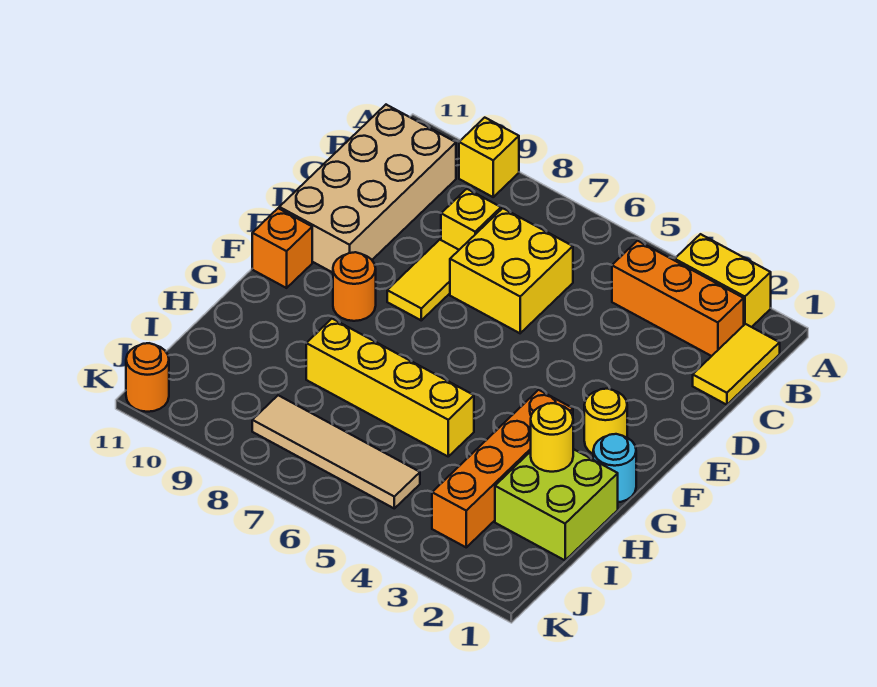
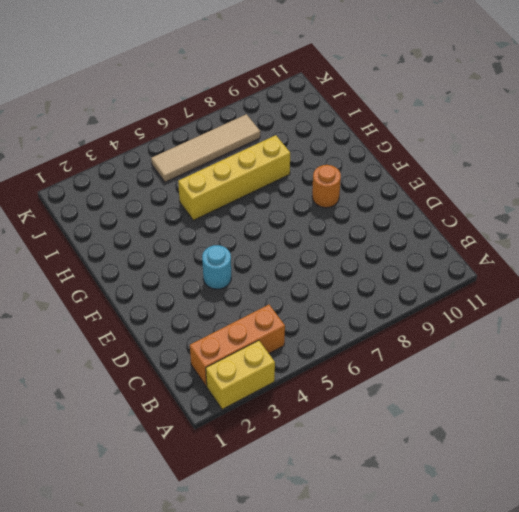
cyan round brick E4 level 1 -> cyan round brick G1 level 1
none -> yellow brick A9 level 1
none -> yellow tile B1:C1 level 1
none -> tan brick B10:E11 level 1

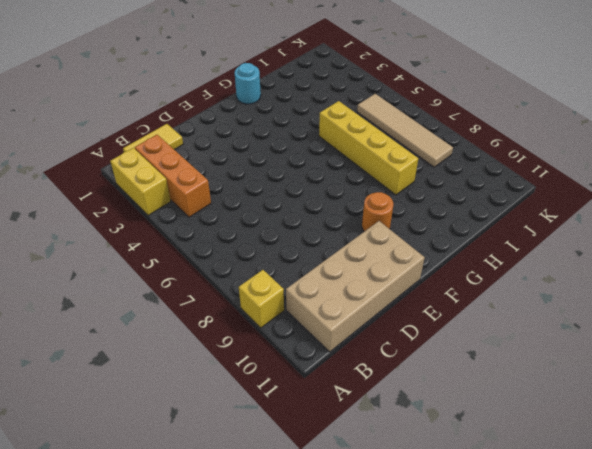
none -> yellow brick C6:D7 level 1
none -> yellow brick C8 level 1
none -> yellow tile D8:E8 level 1

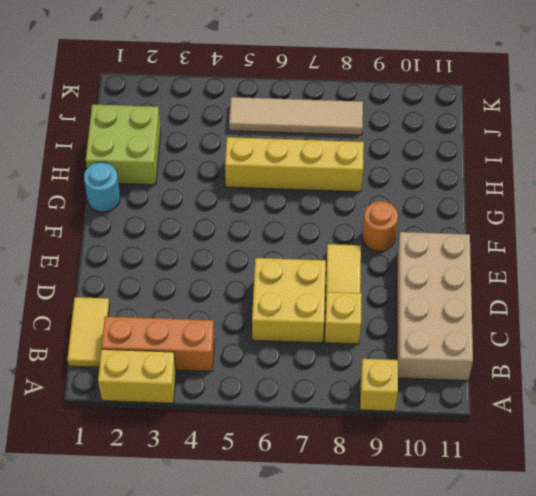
none -> yellow round brick F2 level 1
none -> orange brick F11 level 1
none -> orange brick G3:J3 level 1

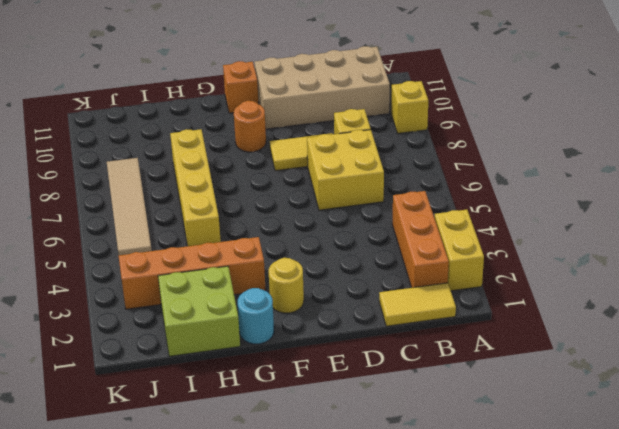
none -> orange round brick K11 level 1
none -> yellow round brick H2 level 2

